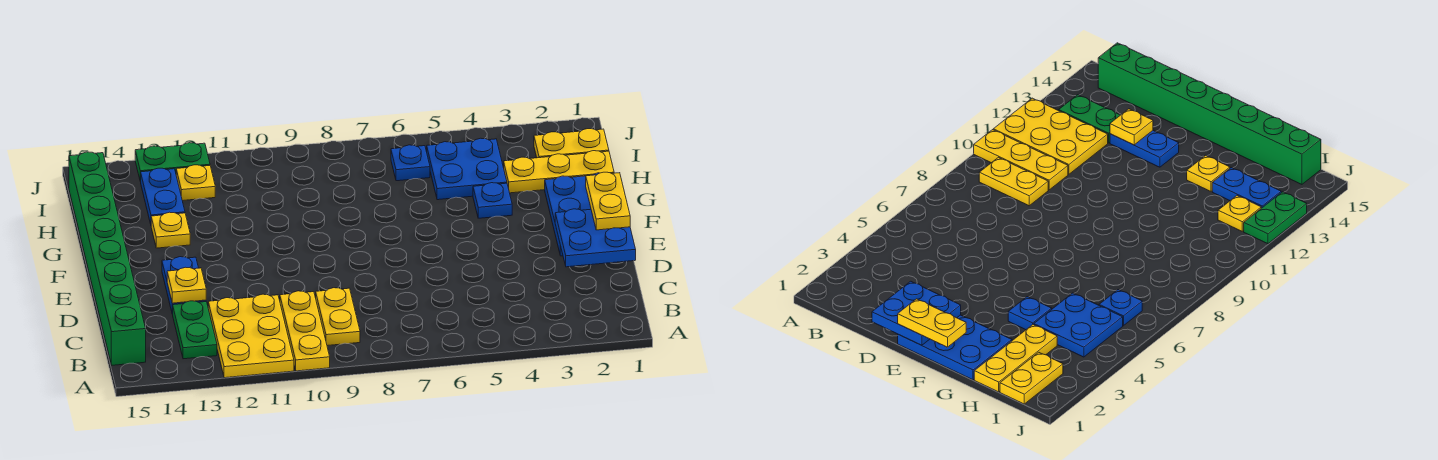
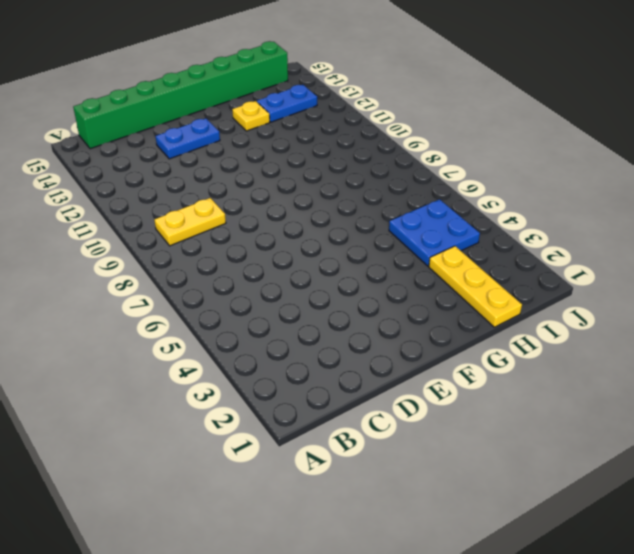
none -> yellow plate A10:C10 level 1
none -> yellow plate A11:C12 level 1
none -> green plate B13:C13 level 1

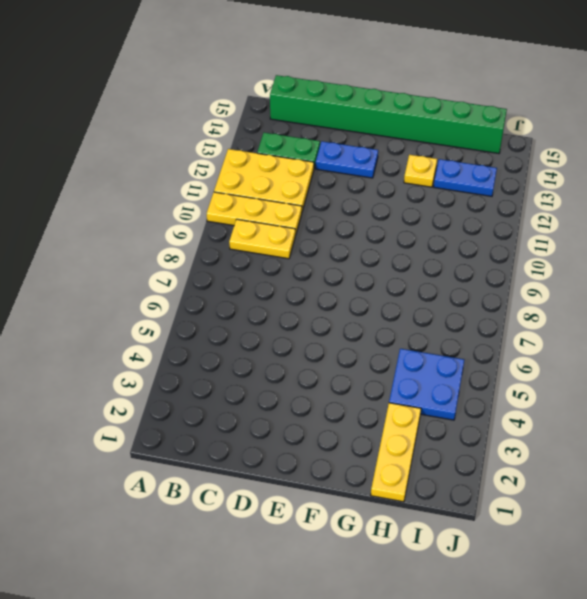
none -> blue plate E1:G2 level 1
none -> blue plate G4 level 1
none -> yellow plate I1:I2 level 1

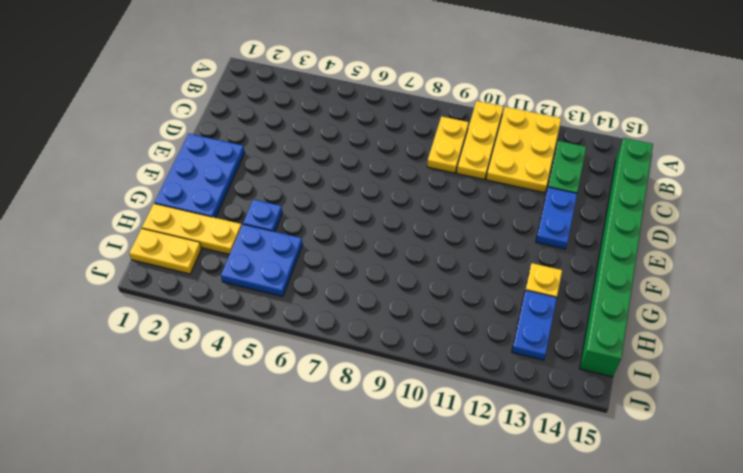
none -> blue plate I6 level 1
none -> yellow plate I12 level 1
none -> green plate J12:J13 level 1

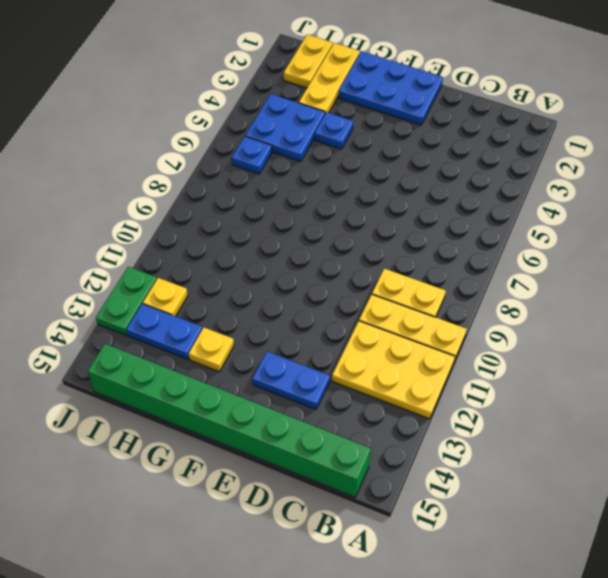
none -> green plate B13:C13 level 1
none -> blue plate D1:E2 level 2
none -> yellow plate D13 level 2

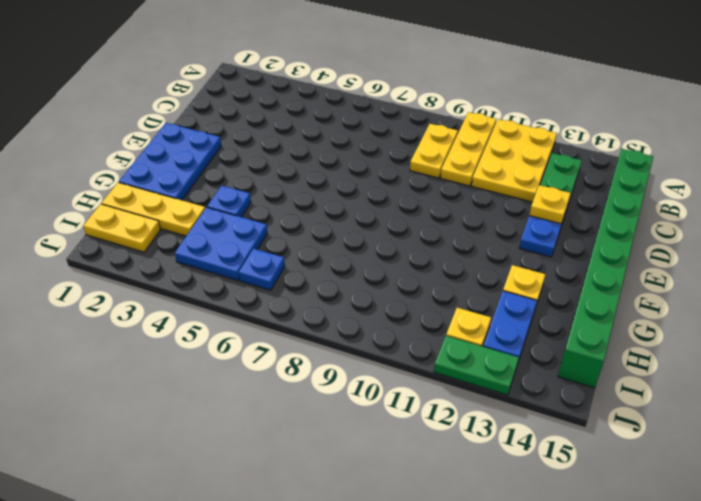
none -> blue plate D1:E2 level 2
none -> yellow plate E1:F1 level 3

